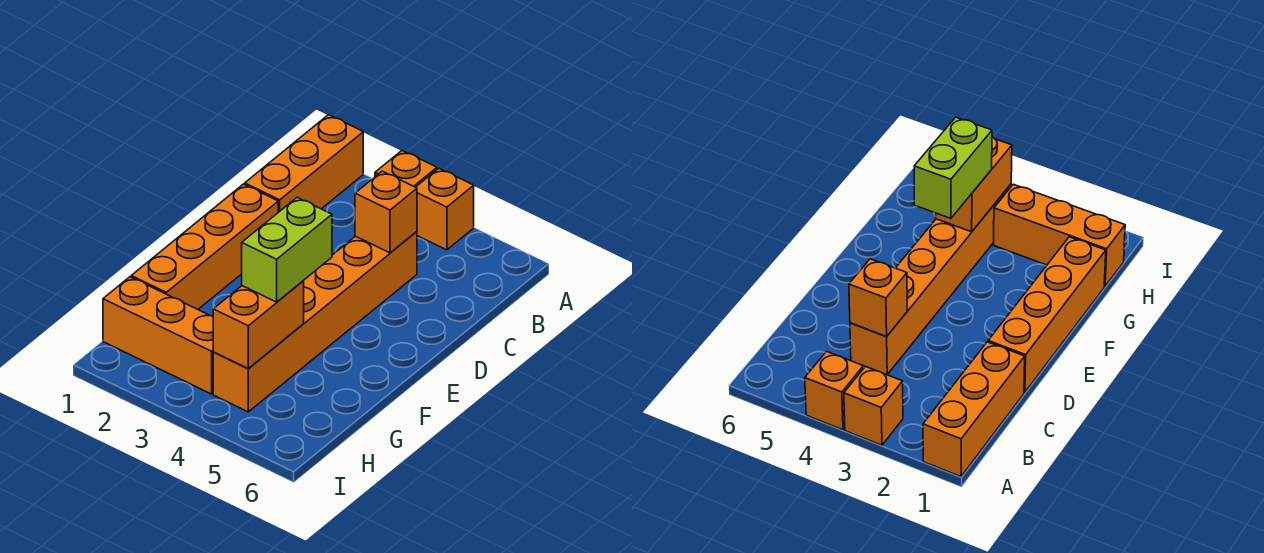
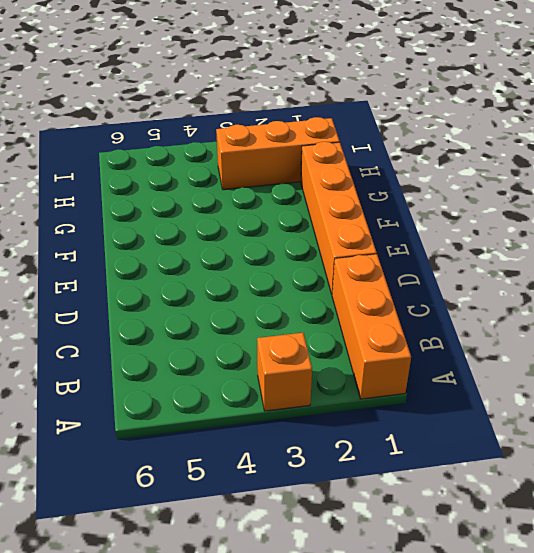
none -> orange brick A4 level 1
none -> orange brick C4:H4 level 1

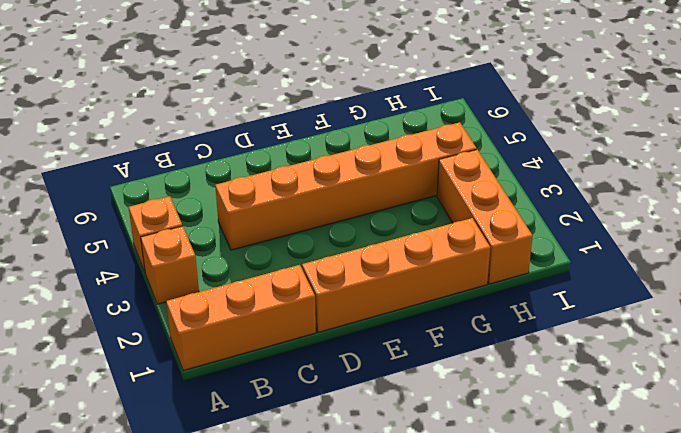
none -> orange brick C4 level 2
none -> orange brick G4:H4 level 2

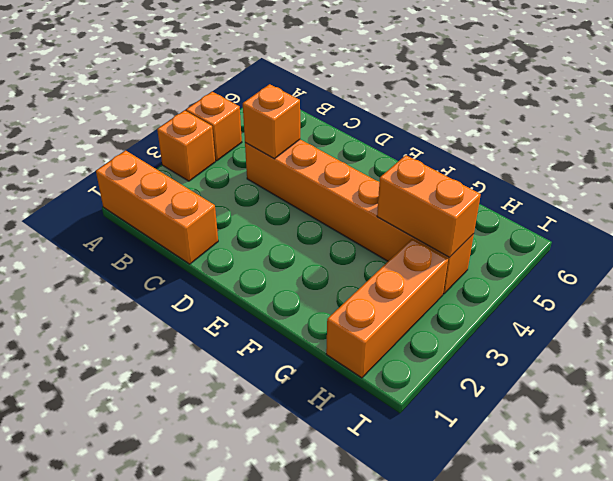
none -> orange brick D1:G1 level 1
none -> lime brick F4:G4 level 3

